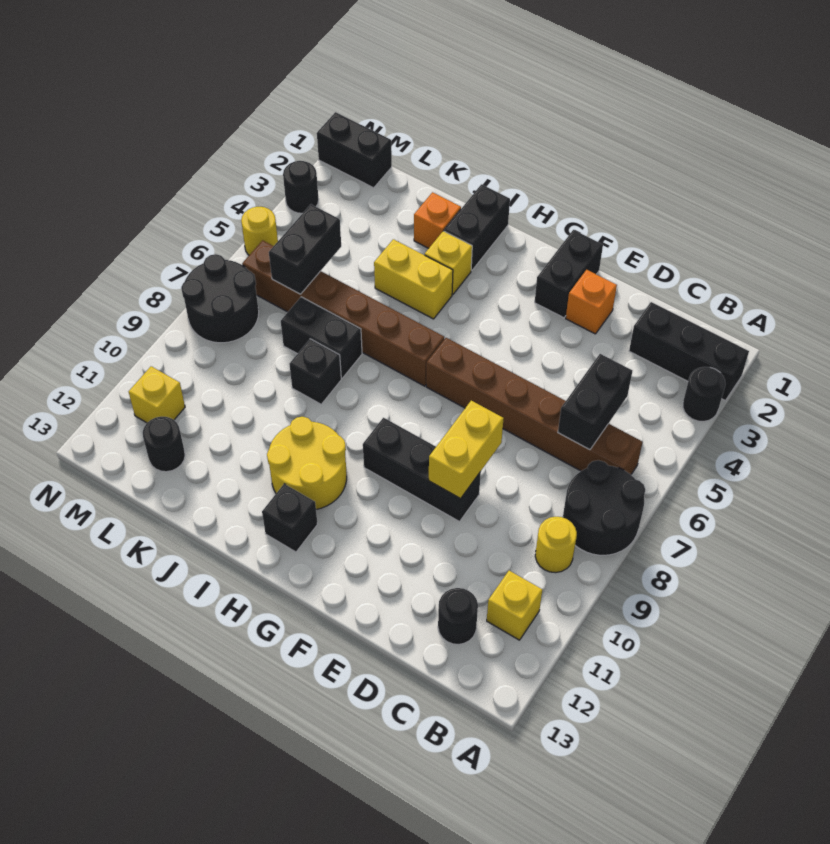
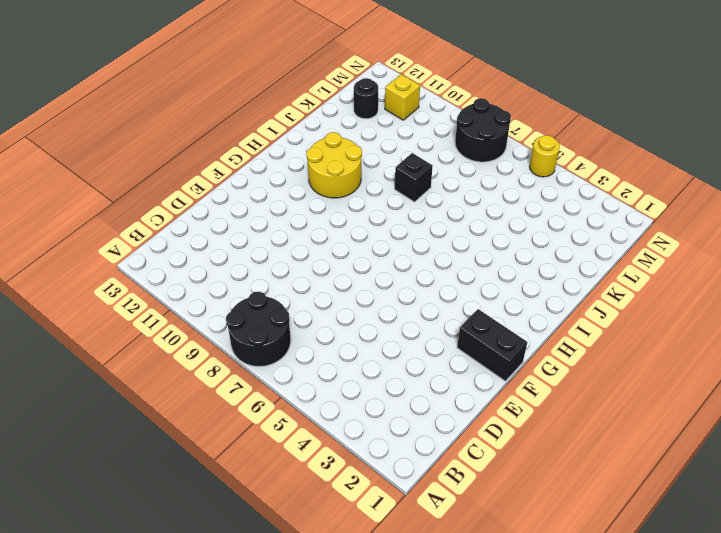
none -> black brick A2:C2 level 1
none -> black round brick A3 level 1
none -> brown brick B6:G6 level 1

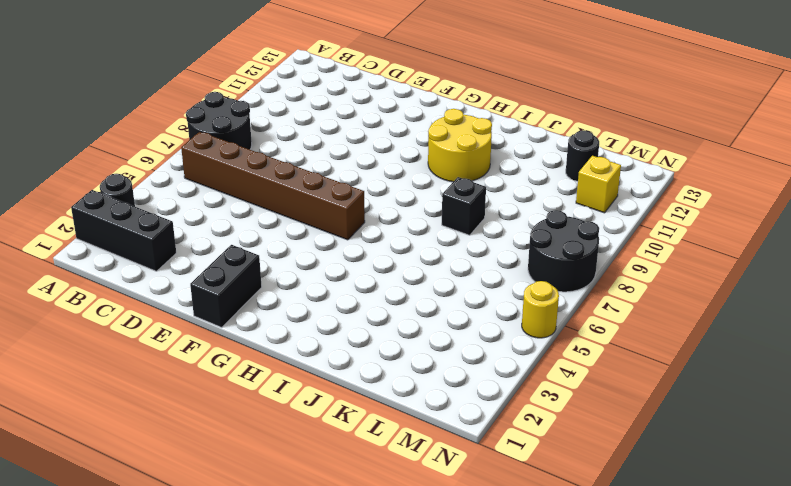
none -> yellow round brick B9 level 1
none -> yellow brick B11 level 1
none -> black round brick C12 level 1

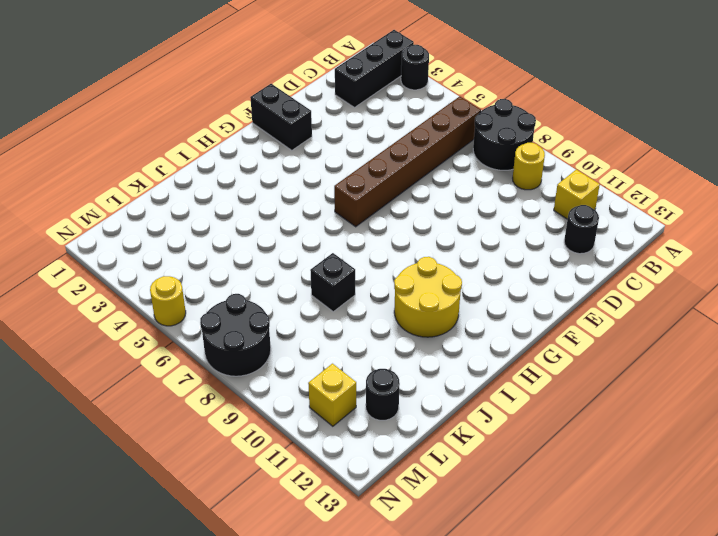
none -> orange brick E2 level 1
none -> black brick E9:G9 level 1
none -> brown brick H6:M6 level 1

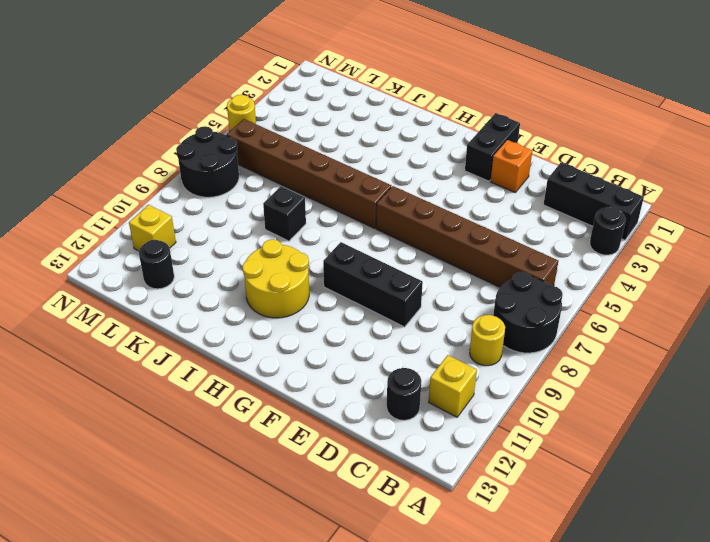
none -> black brick H12 level 1
none -> black brick I1:I2 level 1
none -> yellow brick I3 level 1

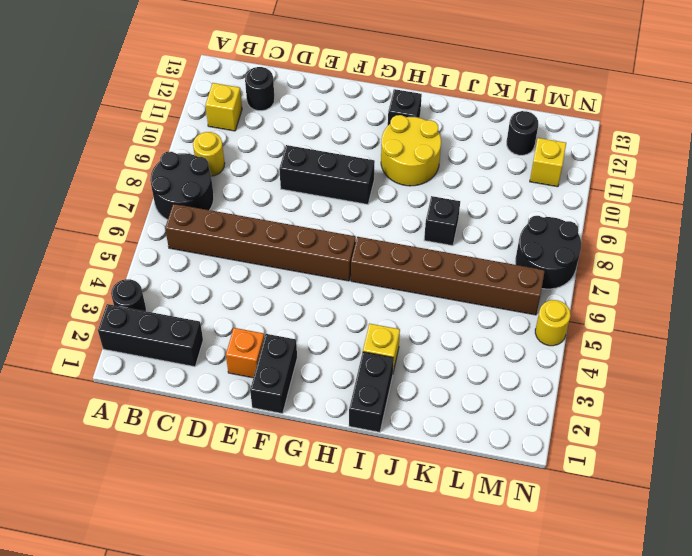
none -> yellow brick I4:J4 level 1
none -> orange brick J2 level 1
none -> black brick J7:K7 level 1

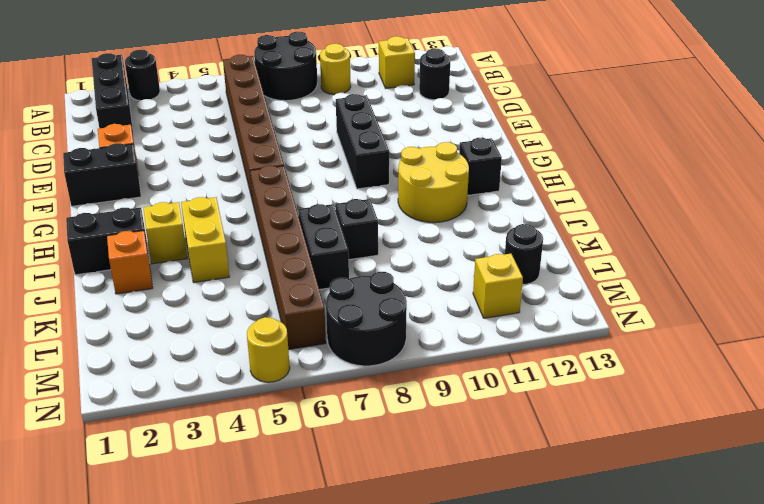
none -> black brick M1:N1 level 1
none -> black round brick N3 level 1
none -> black brick C5:C6 level 2

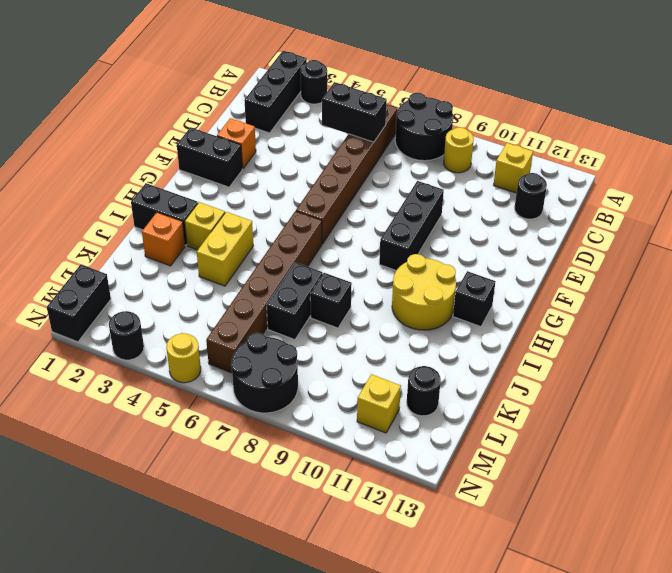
none -> yellow brick E8:E9 level 2
none -> black brick L5:L6 level 2

